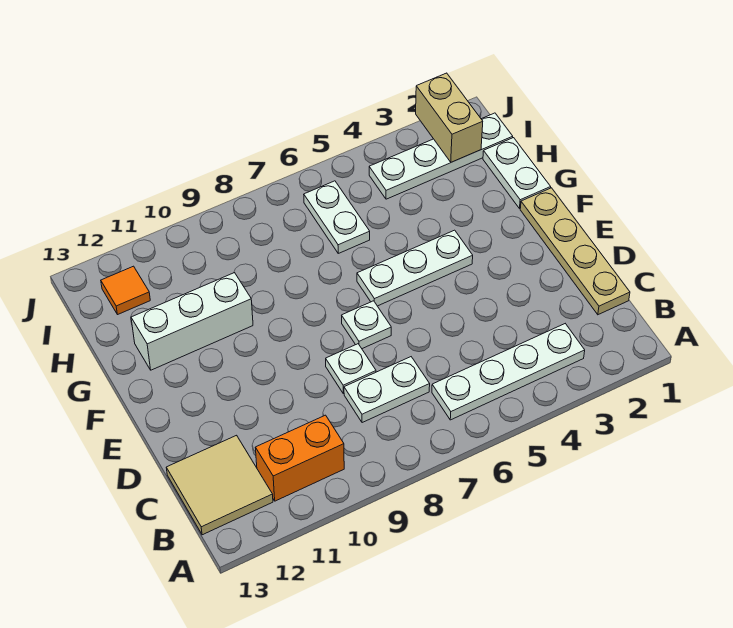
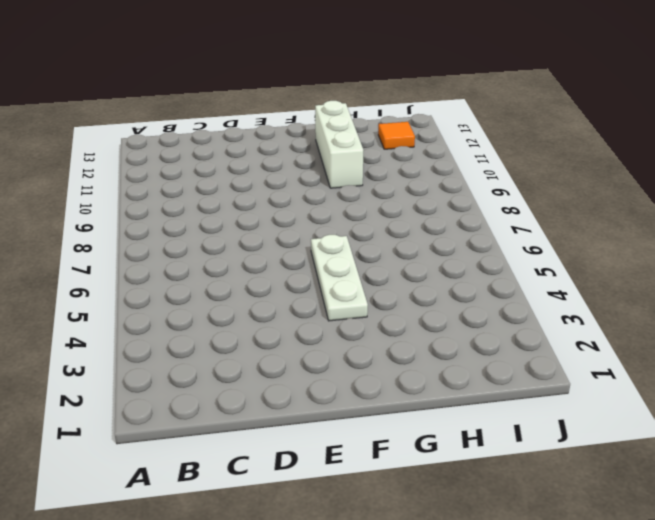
none -> white plate B3:B6 level 1
none -> orange brick B10:B11 level 1
none -> tan tile B12:C13 level 1

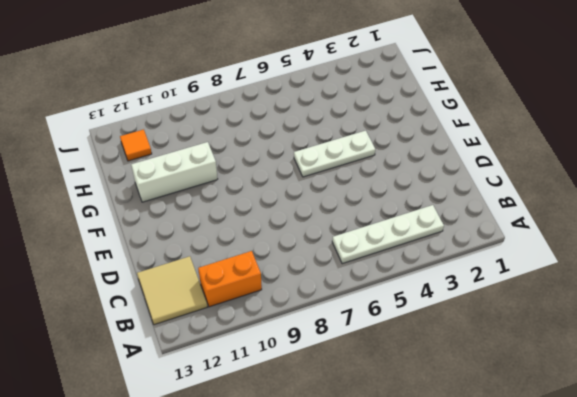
none -> tan plate C1:F1 level 1
none -> white plate C7:C8 level 1
none -> white plate D8 level 1

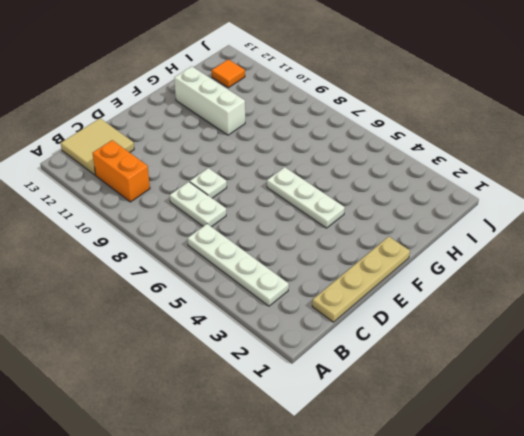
none -> white plate E7 level 1
none -> white plate G1:H1 level 1
none -> white plate H6:I6 level 1

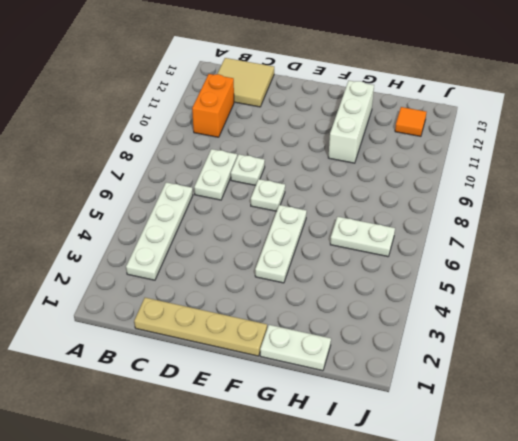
none -> white plate I1:I4 level 1
none -> tan brick I2:J2 level 2

